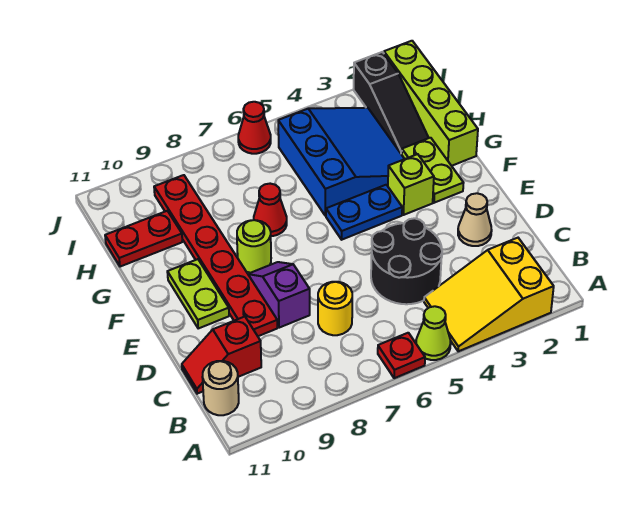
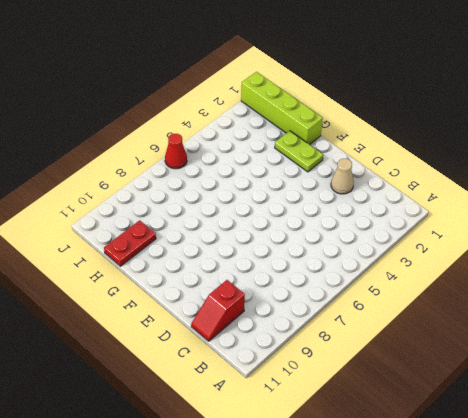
none -> yellow slope A2:B4 level 1 top 2
none -> lime cone A5 level 1
none -> red plate A6 level 1

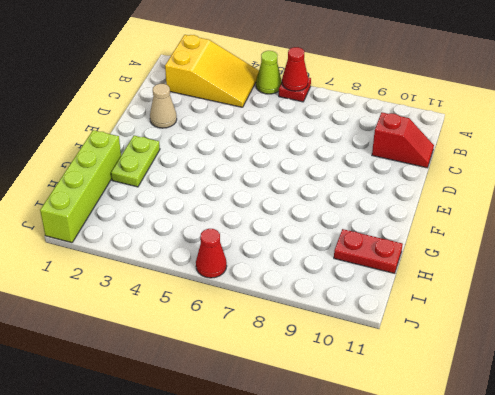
red cone A6 level 2 -> red cone G7 level 1
none -> tan round brick B11 level 1
none -> black round brick C4:D5 level 1
none -> yellow round brick C7 level 1

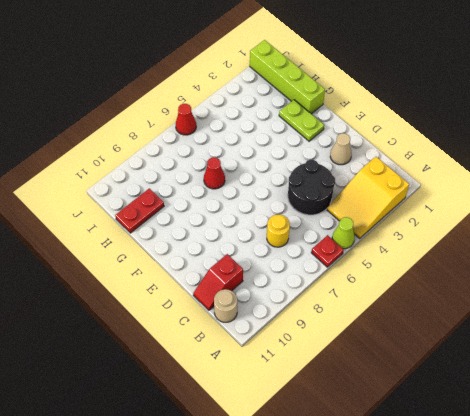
none -> purple slope D8:E8 level 1 top D
none -> red plate D9:I9 level 1
none -> lime plate E10:F10 level 1

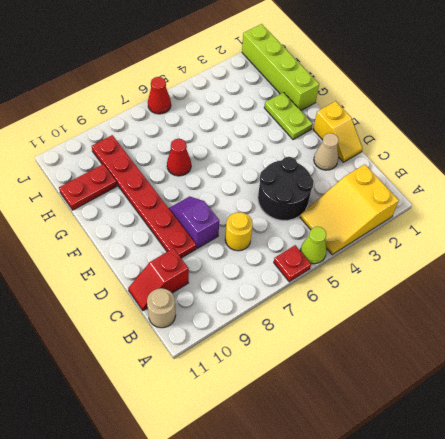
yellow slope D1:E1 level 1 top E -> none
none -> lime plate E10:F10 level 1
none -> lime brick F3 level 1
none -> blue plate F4:F5 level 1

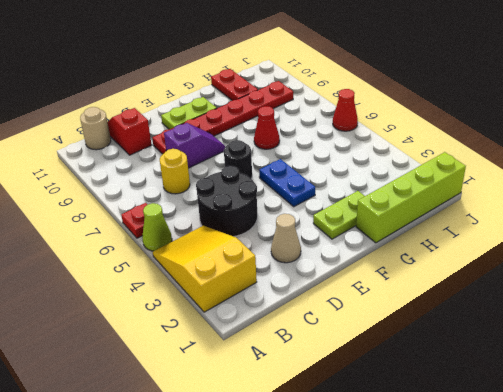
black round brick E6 level 1 -> none
none -> lime brick F3 level 1
none -> lime round brick F8 level 1
none -> blue slope G3:I5 level 1 top 5

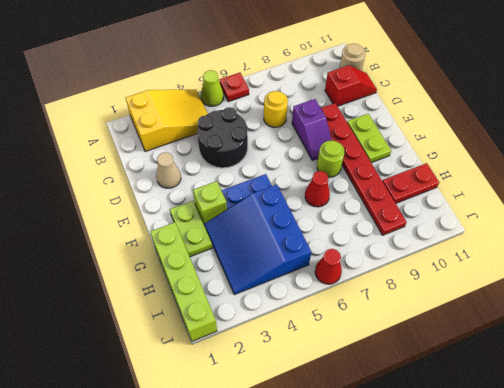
none -> black slope H2:J2 level 1 top J

